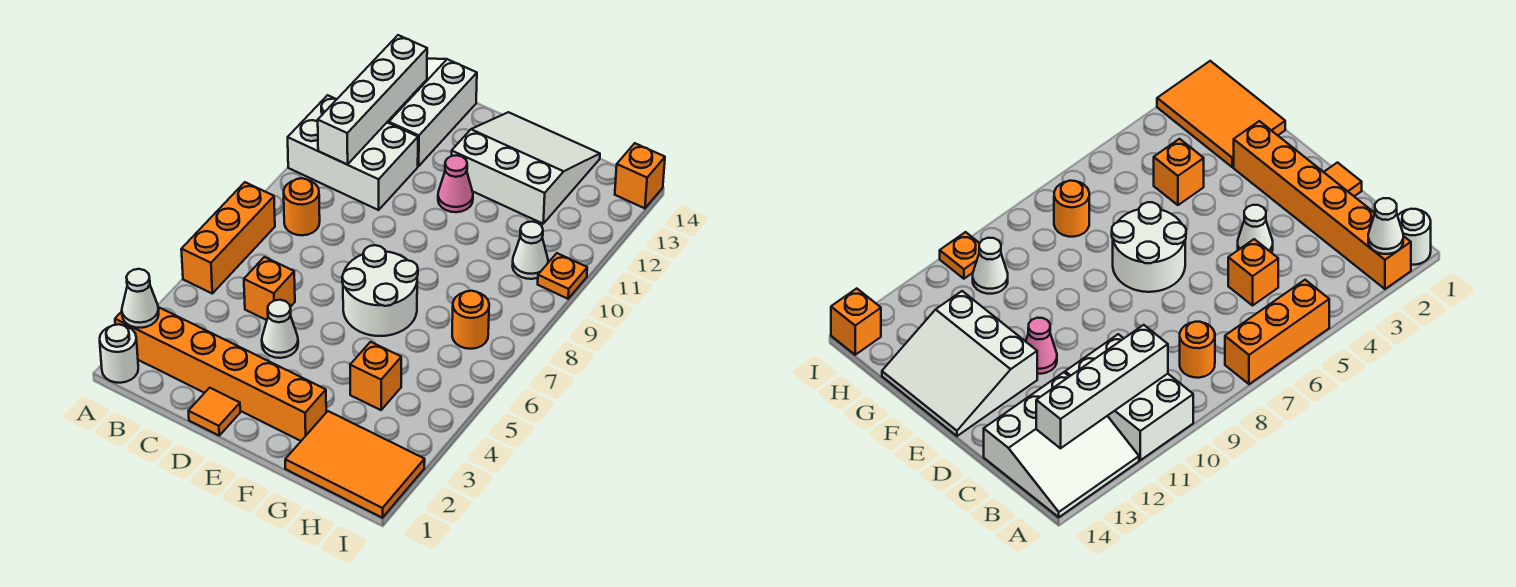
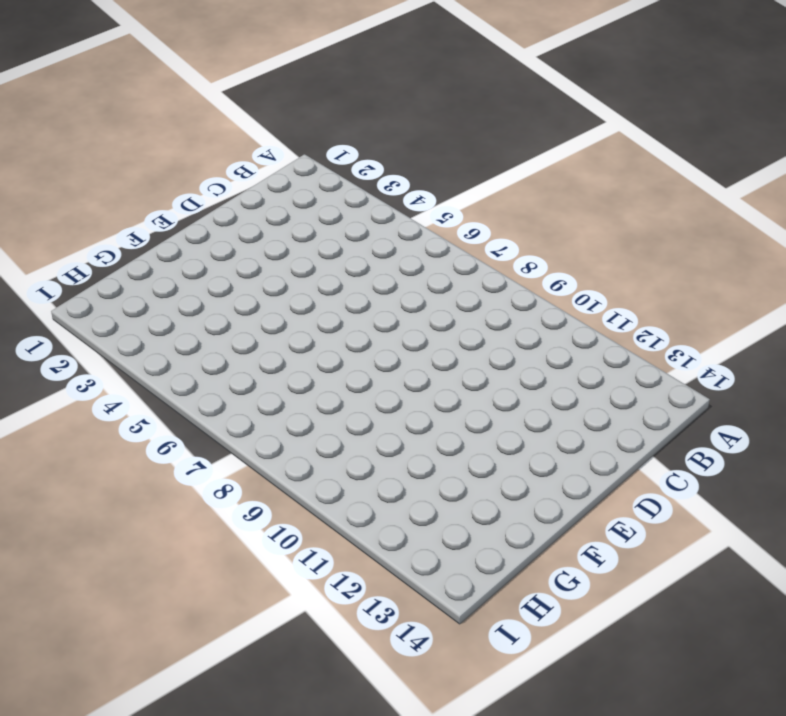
none -> white round brick A1 level 1
none -> orange brick A2:F2 level 1
none -> orange brick A5:A7 level 1

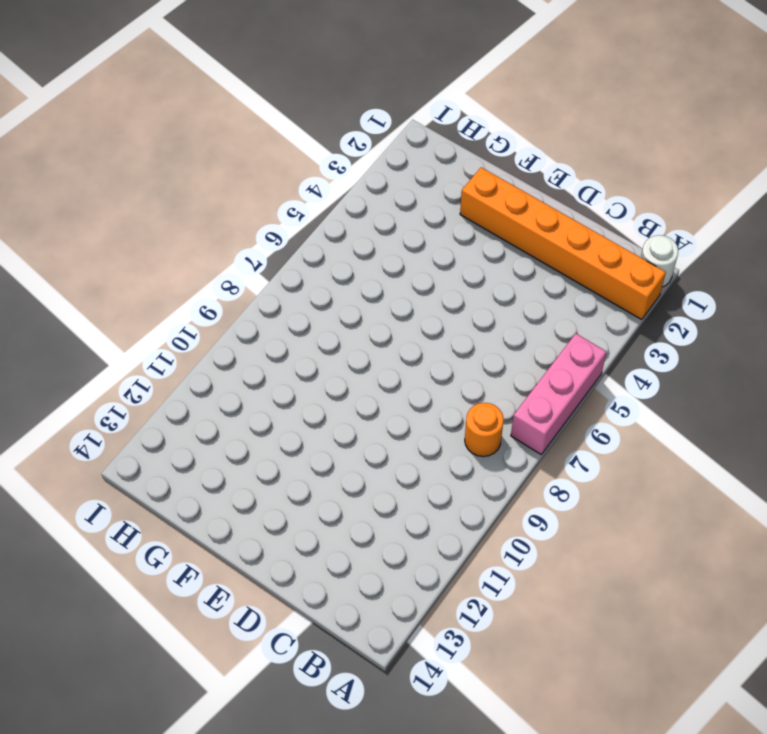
pink brick A5:A7 level 1 -> orange brick A5:A7 level 1
none -> white brick A10:C11 level 1
none -> white slope A12:C14 level 1 top C
none -> orange brick C5 level 1

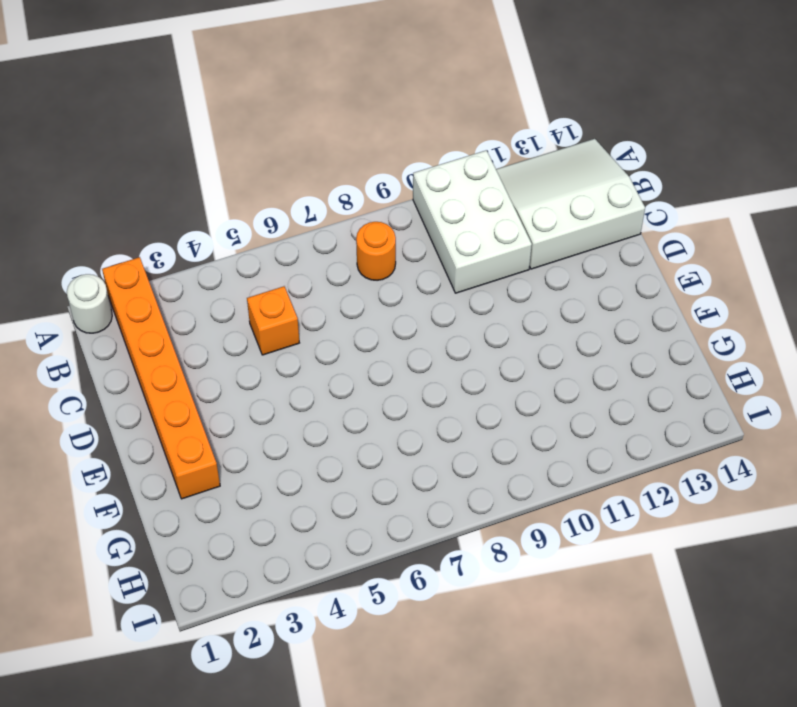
none -> orange brick A5:A7 level 1
none -> orange tile D1 level 1
none -> white cone D4 level 1

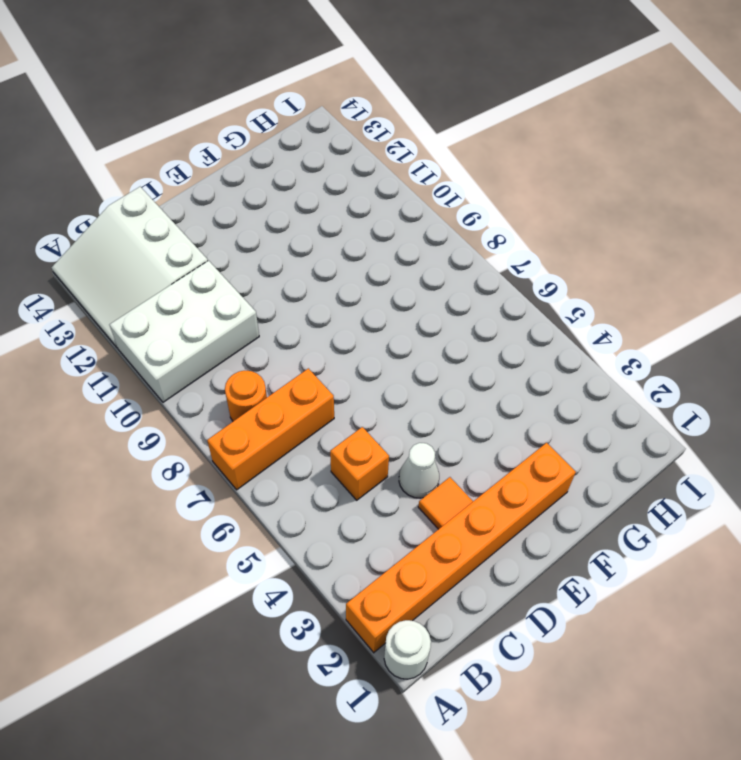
orange brick A7:C7 level 1 -> orange brick A5:A7 level 1
orange tile D3 level 1 -> orange tile D1 level 1
none -> white round brick E6:F7 level 1
none -> pink cone E11 level 1
none -> white slope E12:G14 level 1 top 12

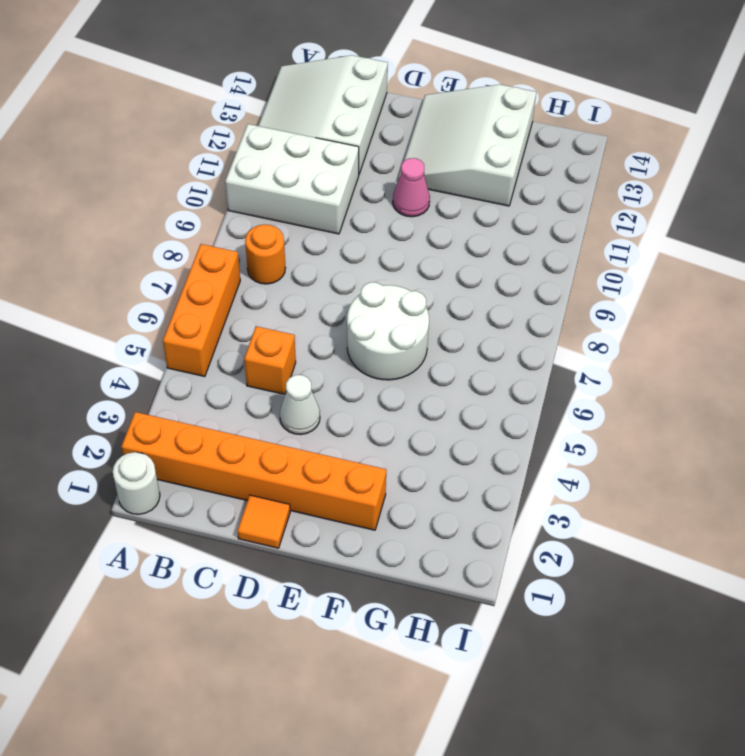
white slope E12:G14 level 1 top G -> white slope E12:G14 level 1 top 12
none -> orange tile G1:I2 level 1
none -> orange brick G4 level 1
none -> orange round brick H7 level 1

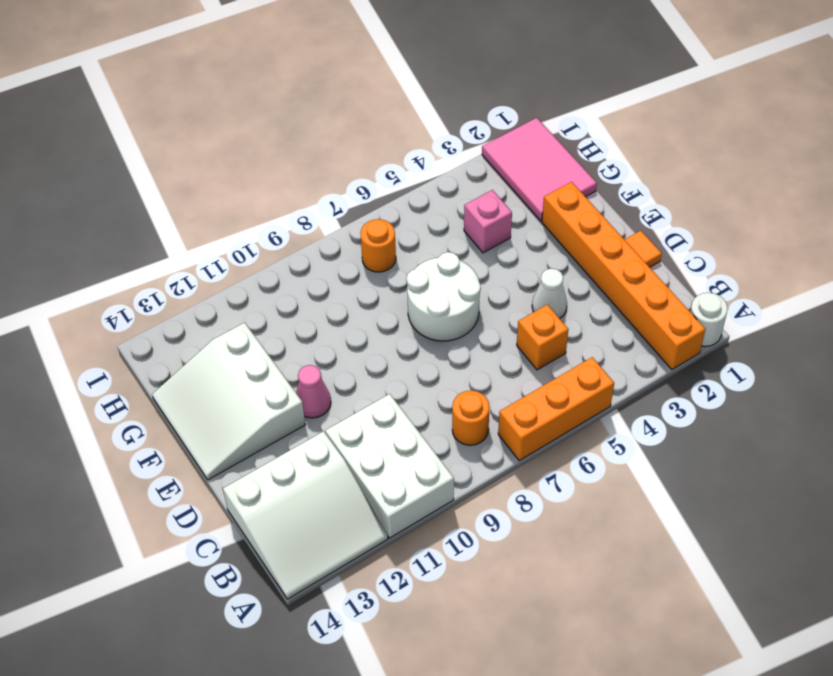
pink tile G1:I2 level 1 -> orange tile G1:I2 level 1
pink brick G4 level 1 -> orange brick G4 level 1
none -> white cone H10 level 1
none -> orange plate I10 level 1
none -> orange brick I14 level 1

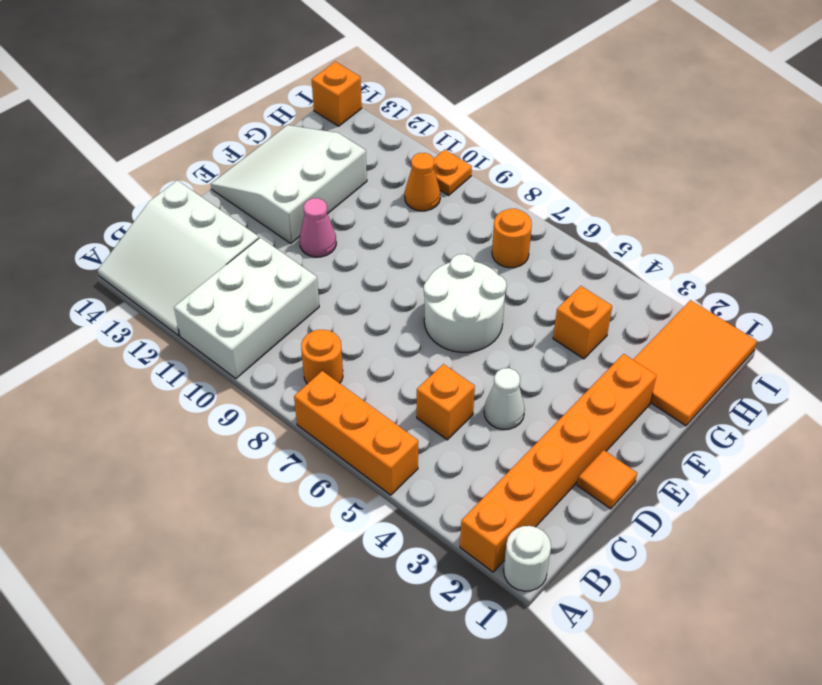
orange cone H10 level 1 -> white cone H10 level 1
none -> white cone A2 level 2
none -> white brick B10:B13 level 2

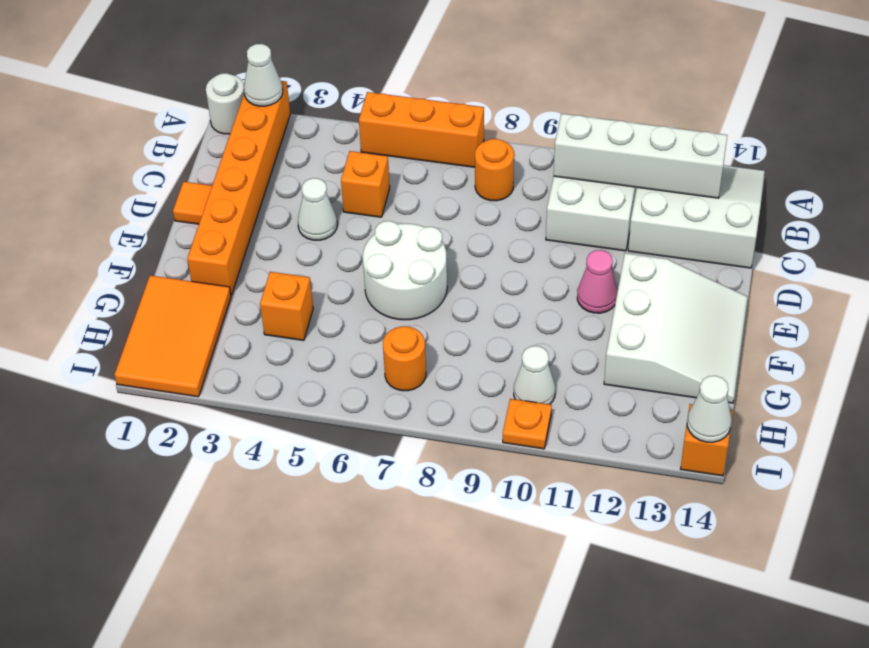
white cone I14 level 2 -> none

